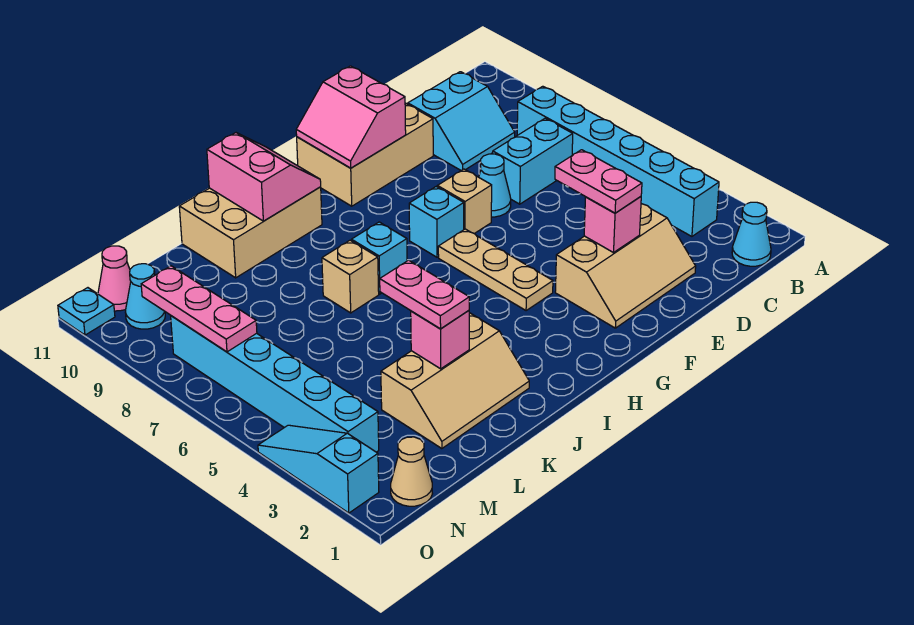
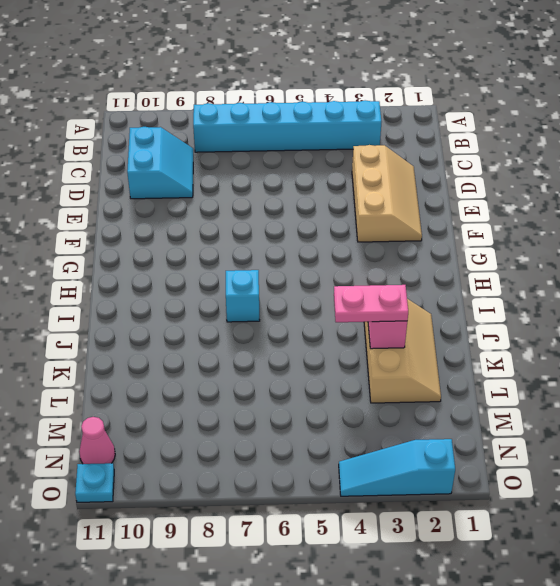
none -> cyan cone B1 level 1
none -> cyan brick C7:D7 level 1
none -> cyan cone E7 level 1

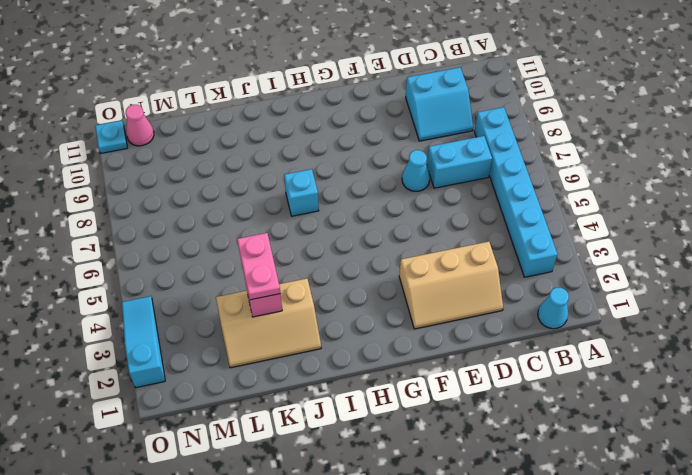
none -> tan brick E10:G11 level 1
none -> tan brick F7 level 1
none -> tan plate G4:G6 level 1

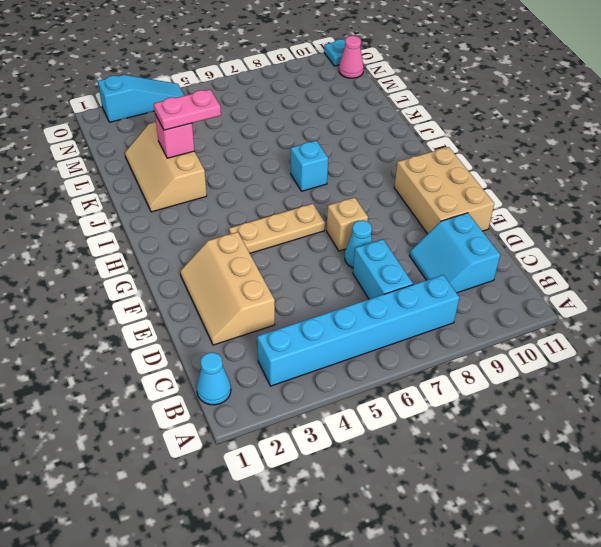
none -> cyan brick G7 level 1
none -> tan brick I10:K11 level 1
none -> tan brick J7 level 1

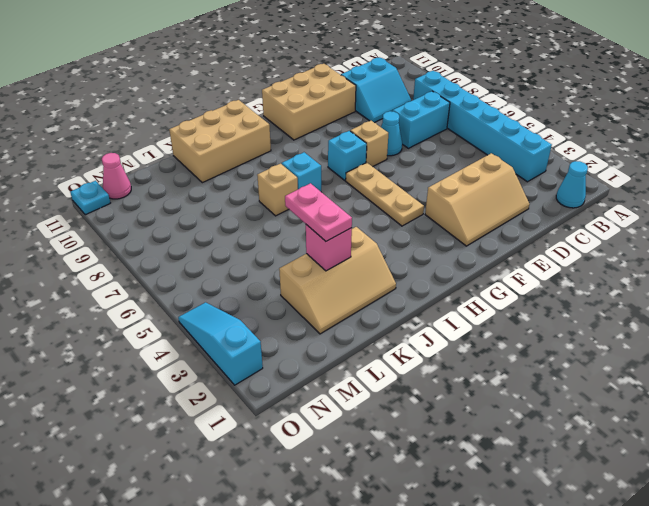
none -> tan cone N1 level 1
none -> cyan brick N3:N8 level 1
none -> cyan cone N10 level 1

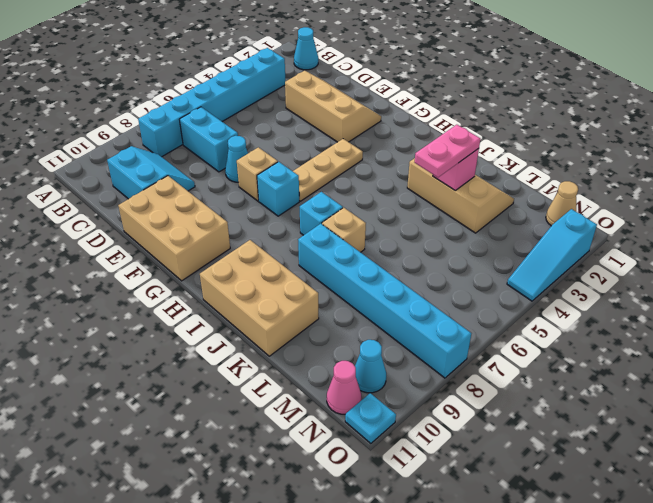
cyan brick J8:O8 level 1 -> cyan brick N3:N8 level 1
none -> pink brick E3 level 2
none -> pink slope F10:G11 level 2 top F
none -> pink slope I10:J11 level 2 top J

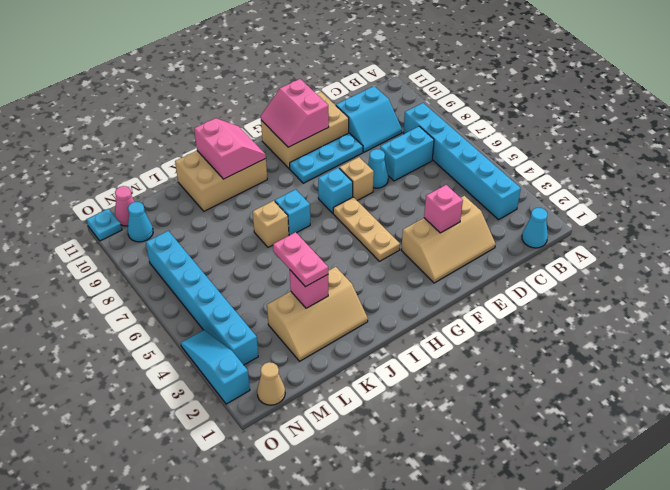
cyan plate E9:G9 level 1 -> none
none -> pink plate N7:N9 level 2
none -> pink plate E3:E4 level 3

